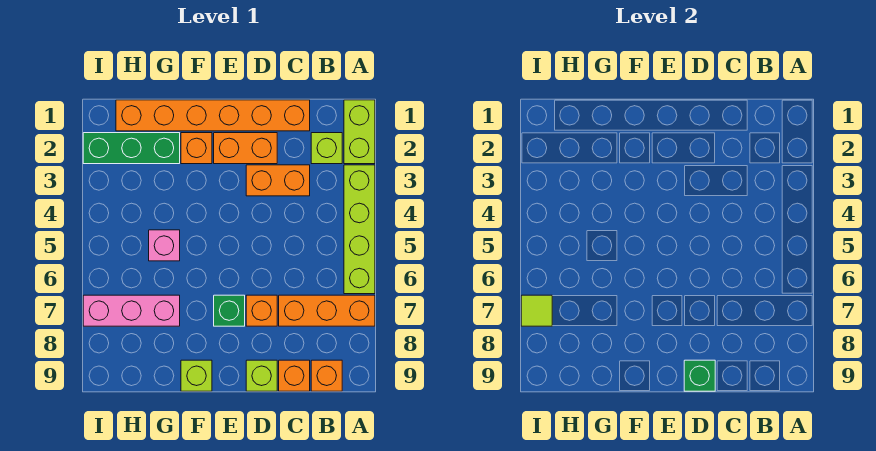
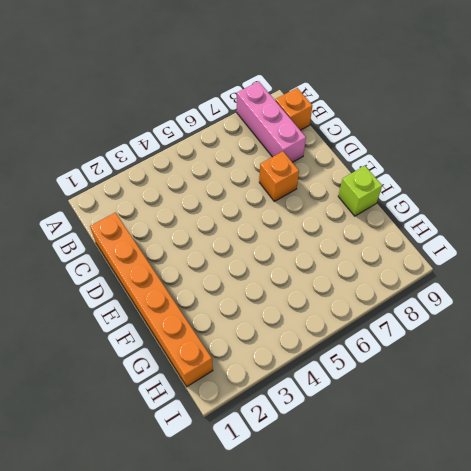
pink brick A8:C8 level 1 -> pink brick G7:I7 level 1
none -> lime brick A1:A2 level 1
none -> lime brick A3:A6 level 1
none -> orange brick A7:C7 level 1

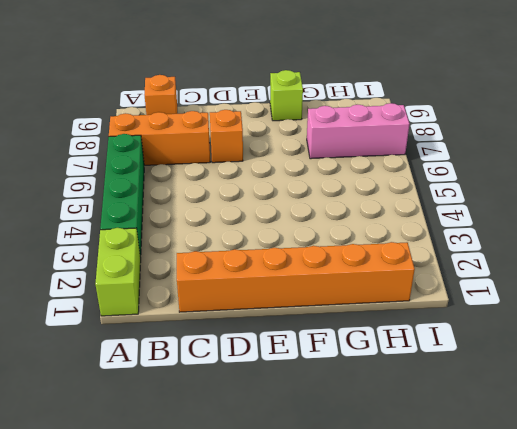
green brick A3:A6 level 1 -> lime brick A3:A6 level 1
none -> lime brick B2 level 1
none -> orange brick C3:D3 level 1
none -> orange brick C9 level 1

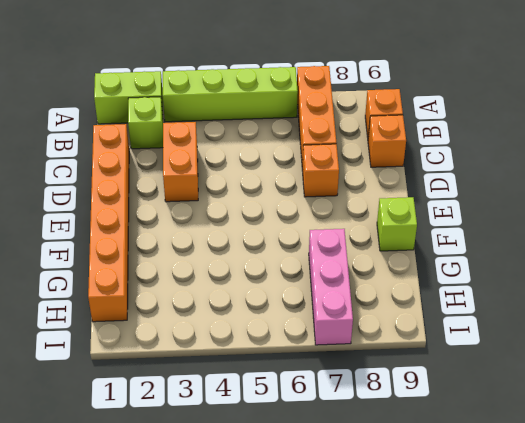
none -> orange brick D2:E2 level 1
none -> lime brick D9 level 1
none -> green brick E7 level 1

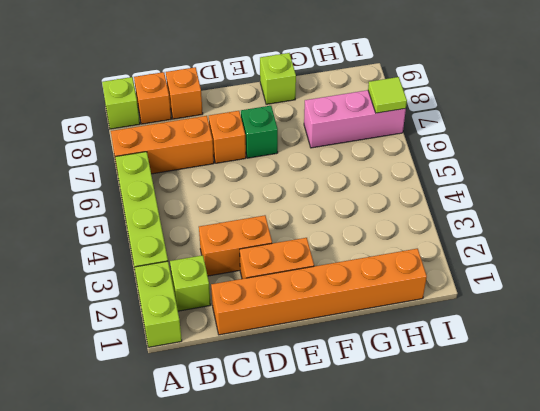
lime brick A9 level 1 -> lime brick D9 level 1
none -> orange brick F2 level 1
none -> green brick G2:I2 level 1
none -> pink brick G5 level 1

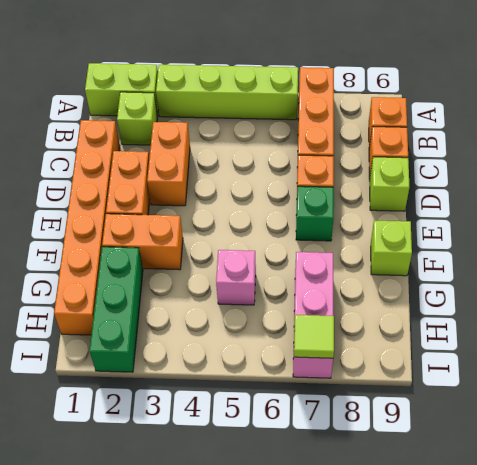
orange brick F2:F3 level 1 -> orange brick F2 level 1
none -> green brick D9 level 2

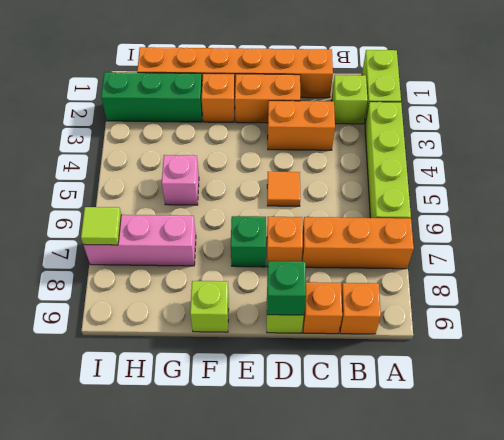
orange tile D5 level 1 -> none

